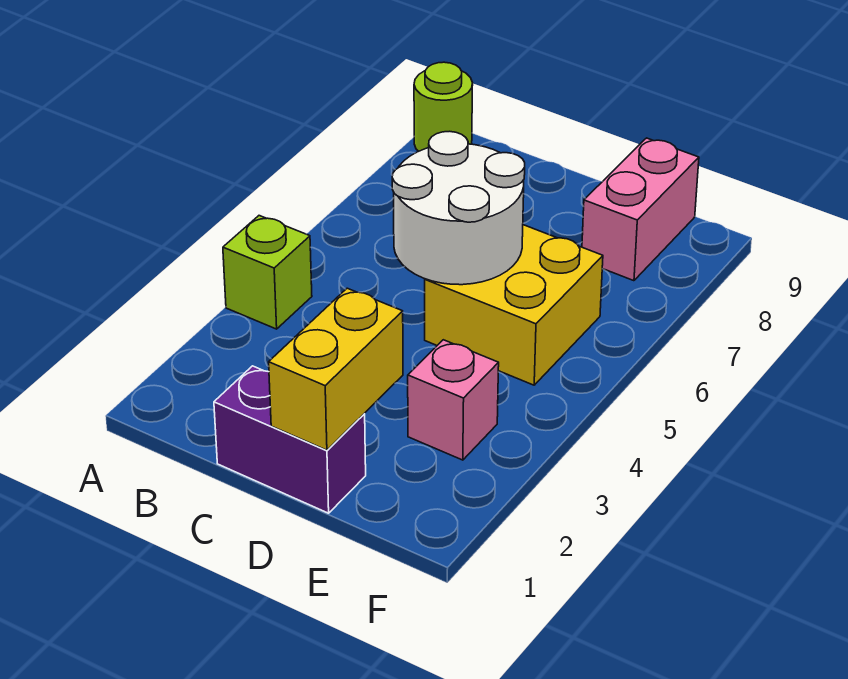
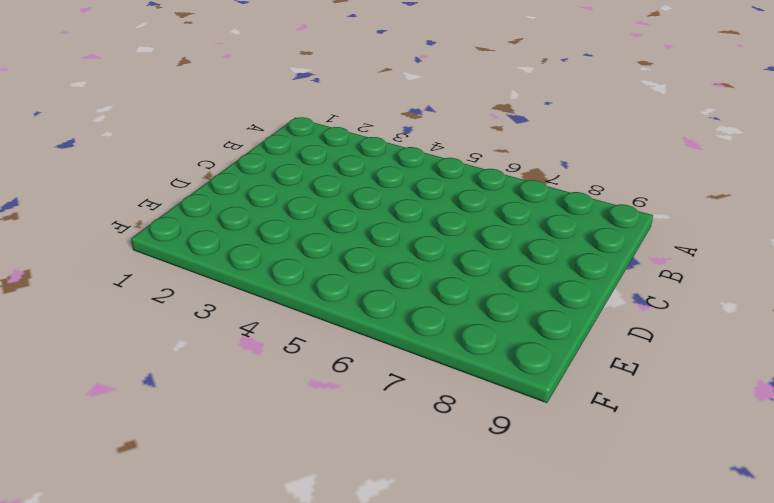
none -> lime brick A4 level 1
none -> lime round brick A9 level 1

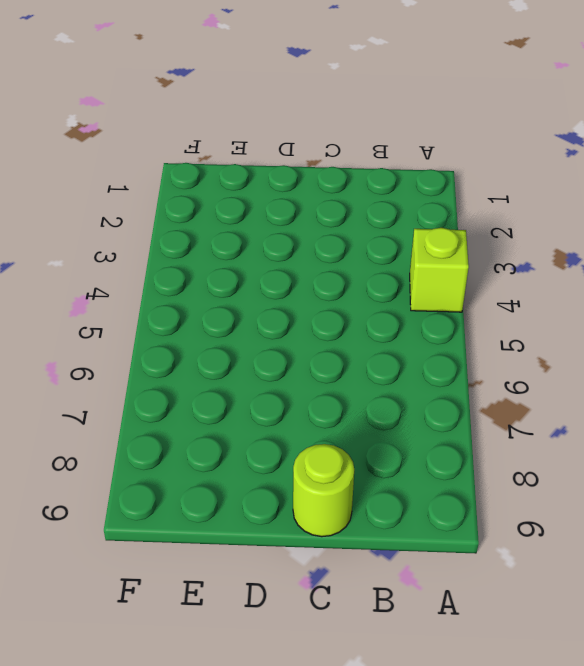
lime round brick C9 level 1 -> lime round brick A9 level 1
none -> purple brick C1:D1 level 1
none -> yellow brick D5:E6 level 1

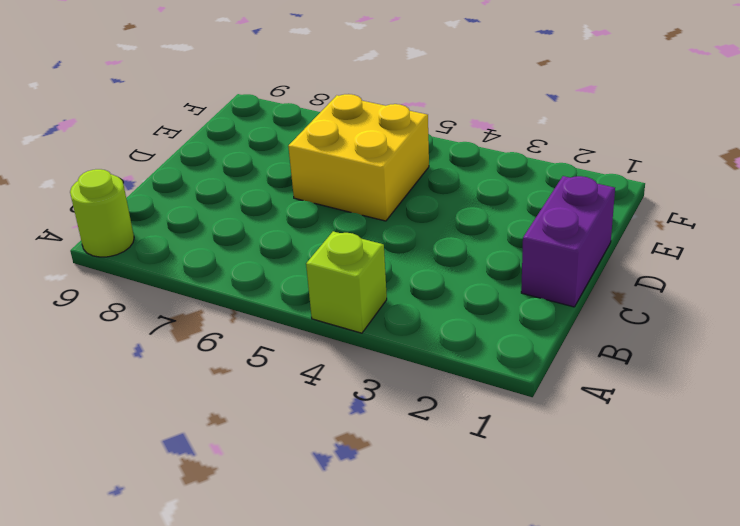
none -> pink brick E3 level 1
none -> pink brick E8:E9 level 1

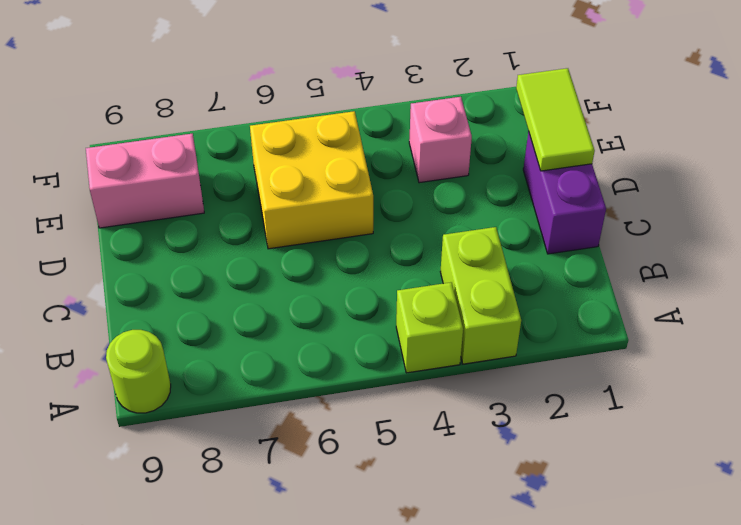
lime brick A3:B3 level 1 -> none
lime tile D1:E1 level 2 -> yellow brick D1:D2 level 2
none -> white round brick C5:D6 level 2

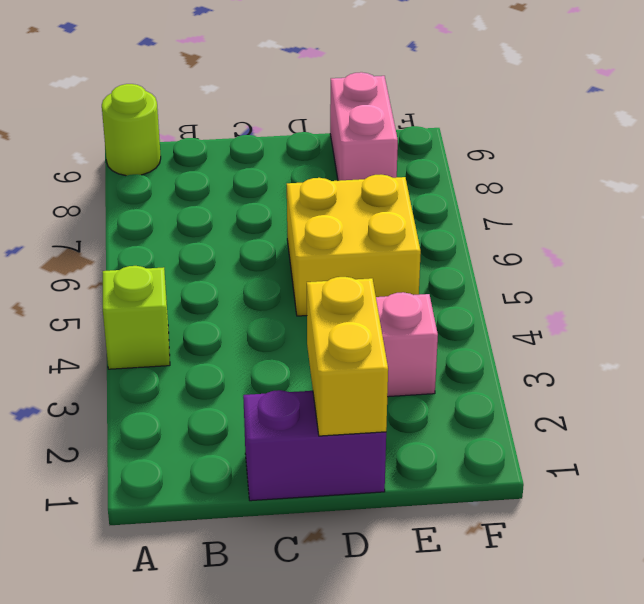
none -> white round brick C5:D6 level 2

